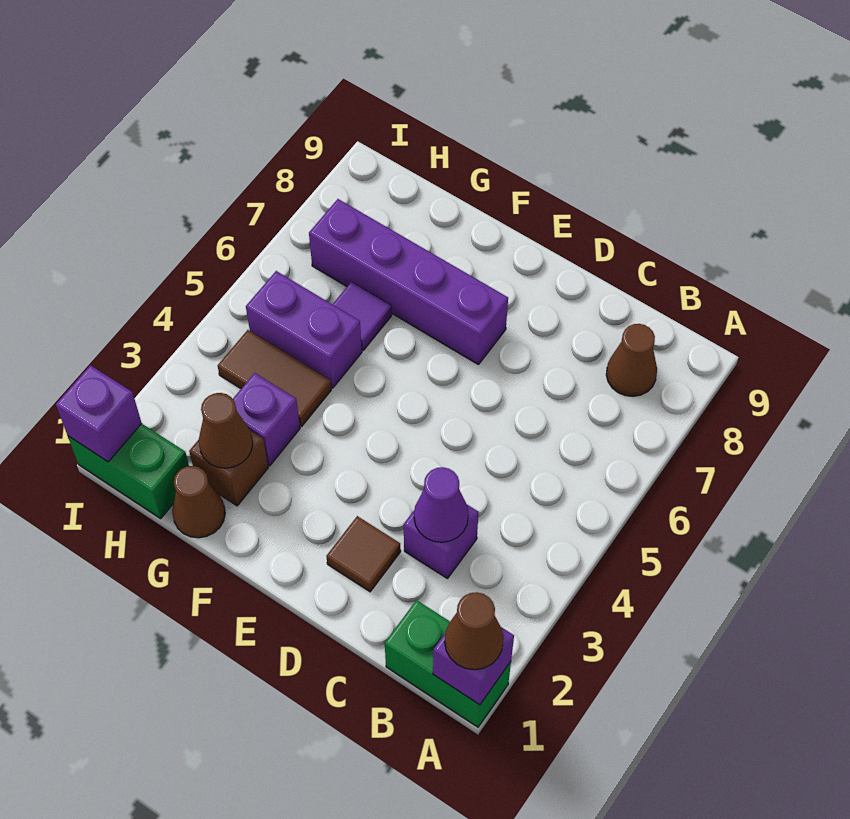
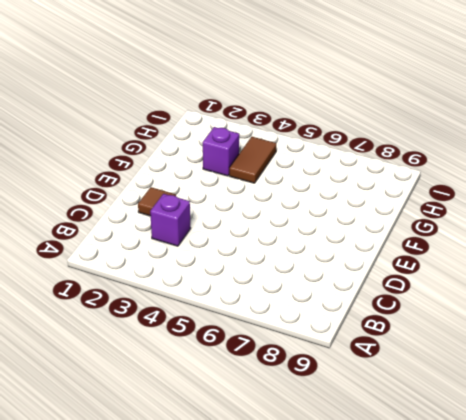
none -> green brick A1:B1 level 1
none -> brown cone B8 level 1
none -> purple brick E7:H7 level 1

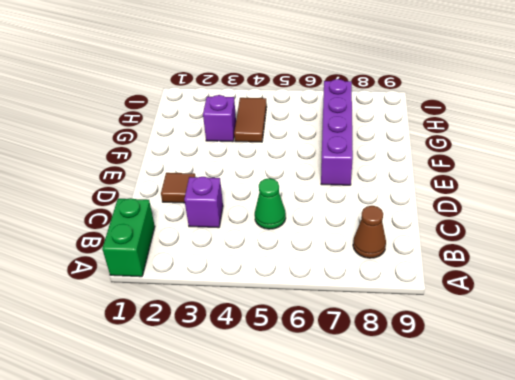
green cone C5 level 1 -> none
none -> brown cone G1 level 1
none -> brown brick G2 level 1
none -> purple brick G5:H5 level 1

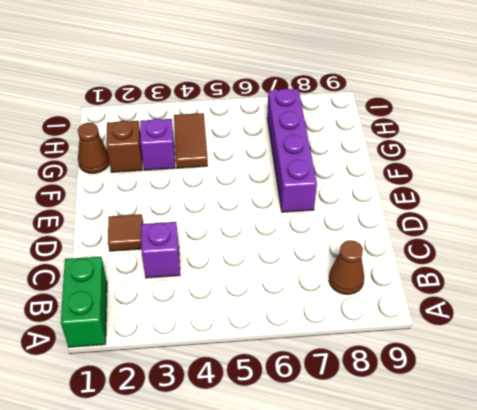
none -> purple brick G5:H5 level 1
none -> purple tile G6 level 1
none -> green brick H1:I1 level 1

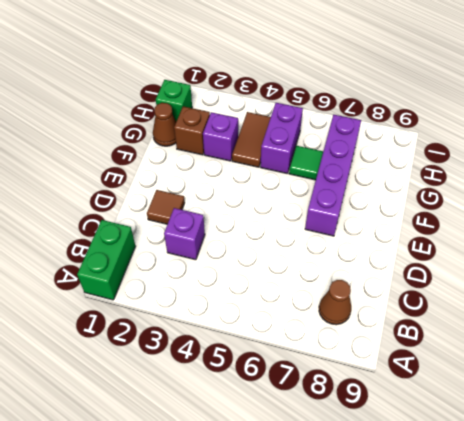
green tile G6 level 1 -> purple tile G6 level 1
green brick H1 level 1 -> green brick H1:I1 level 1
none -> purple brick A1 level 2
none -> purple cone C3 level 2
none -> brown cone G2 level 2

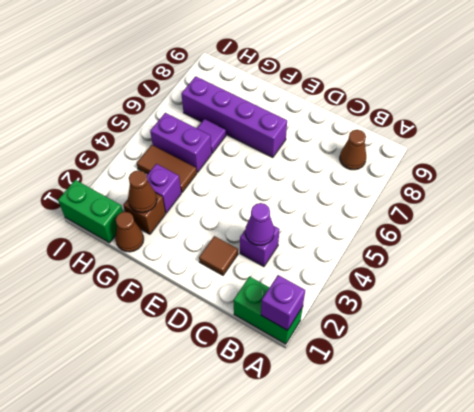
none -> purple brick I1 level 2
none -> brown cone A1 level 3

